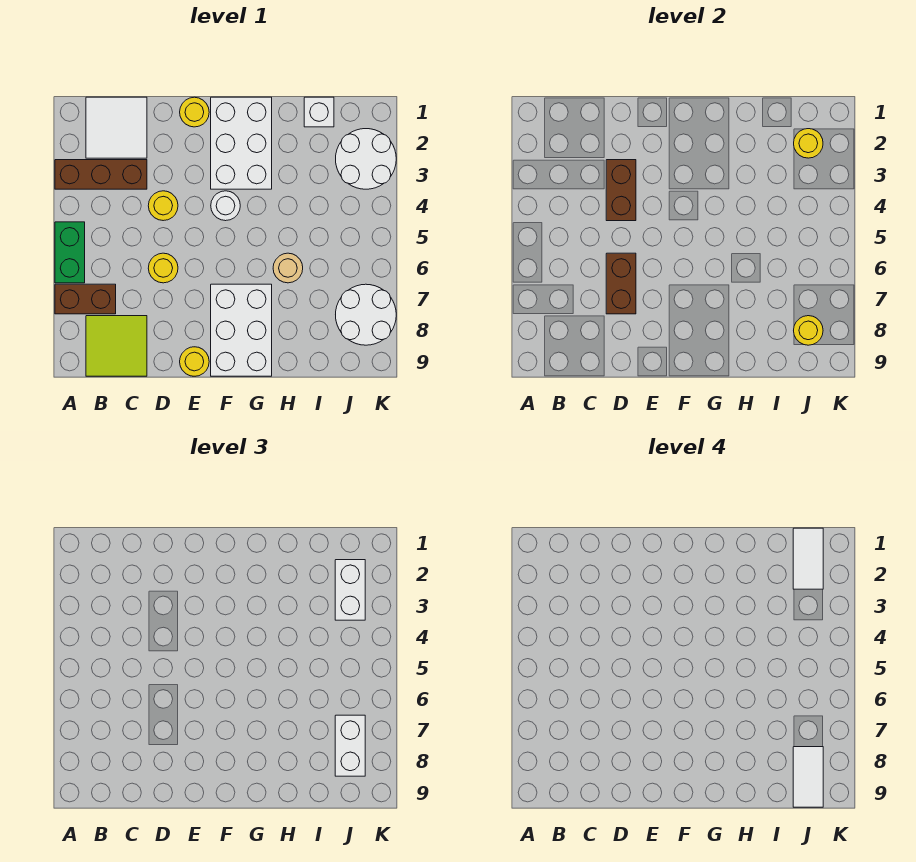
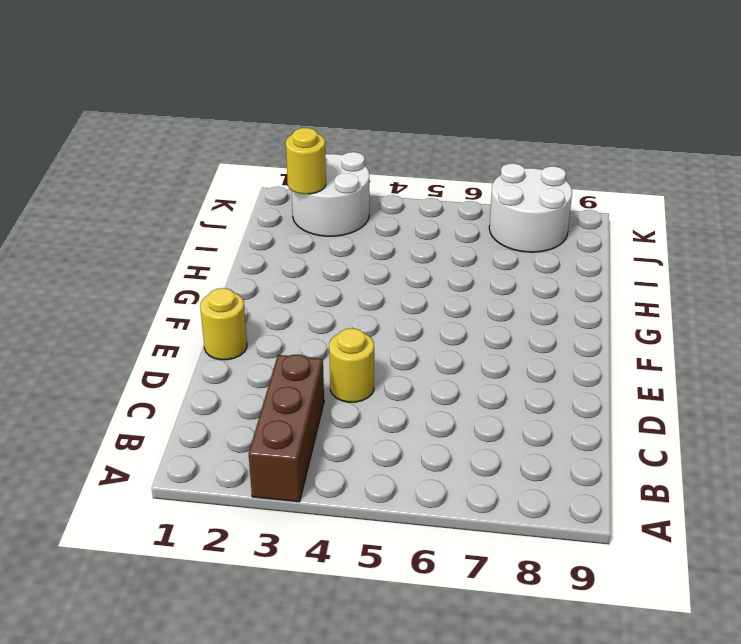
none -> green brick A5:A6 level 1
none -> brown brick A7:B7 level 1
none -> white tile B1:C2 level 1

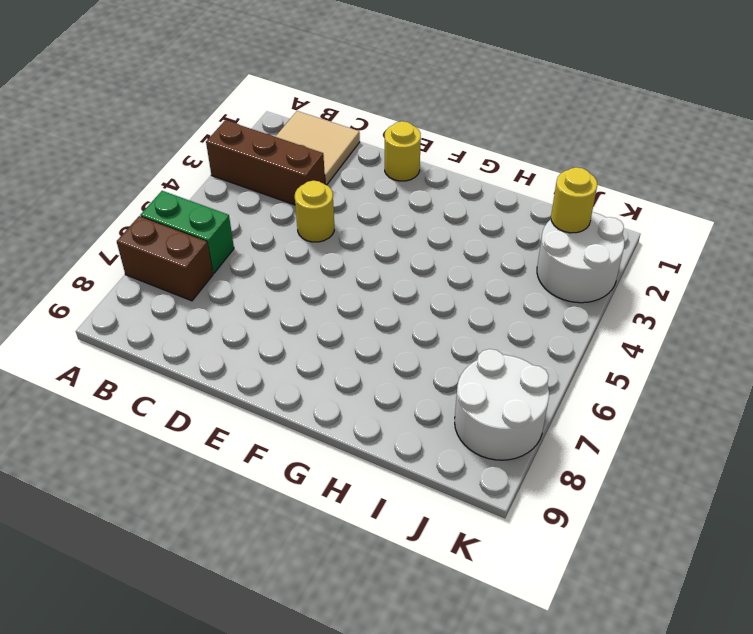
green brick A6:B6 level 1 -> green brick A5:A6 level 1
tan tile B1:C2 level 1 -> white tile B1:C2 level 1
none -> lime tile B8:C9 level 1
none -> yellow round brick D6 level 1
none -> yellow round brick E9 level 1

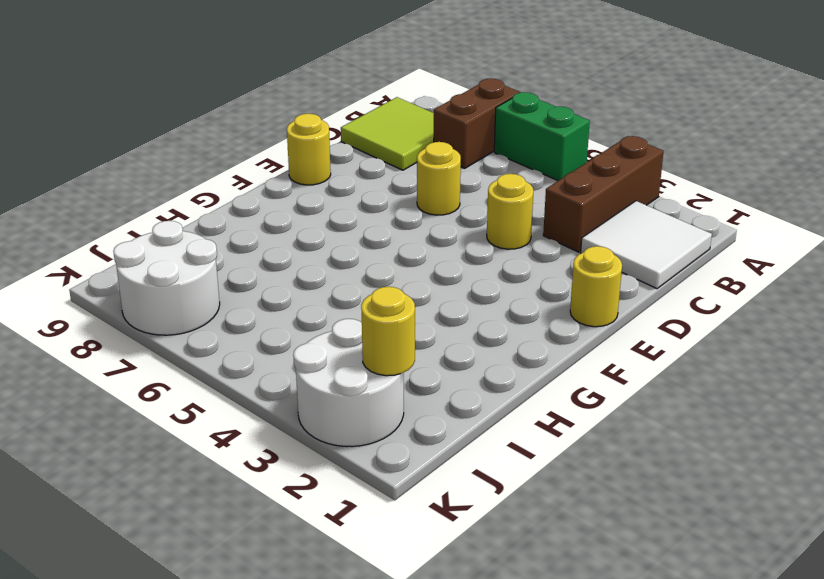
none -> white brick F1:G3 level 1
none -> white round brick F4 level 1
none -> white brick F7:G9 level 1

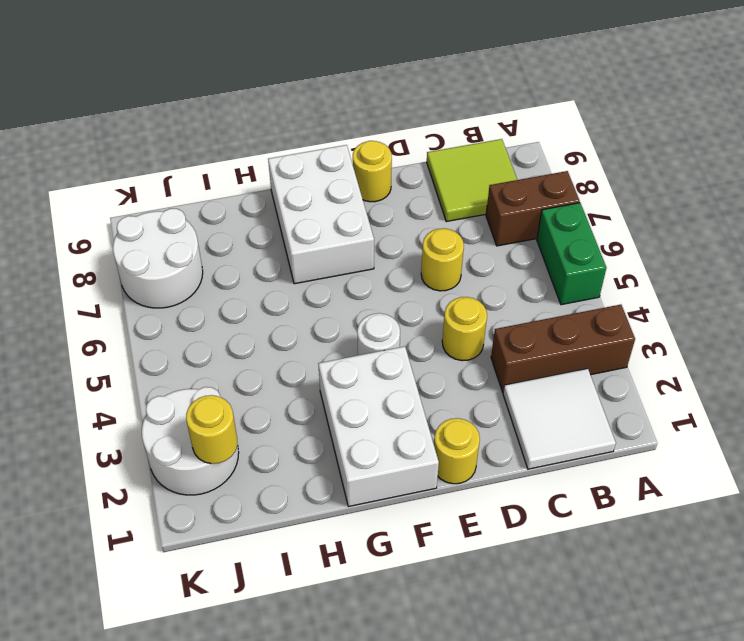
none -> tan round brick H6 level 1
none -> white brick I1 level 1
none -> brown brick D3:D4 level 2

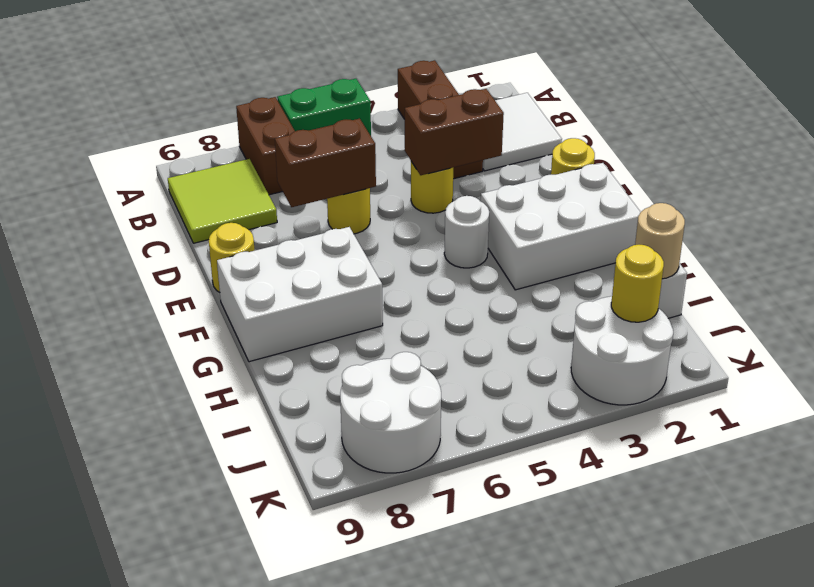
tan round brick I1 level 2 -> tan round brick H6 level 1
none -> yellow round brick J8 level 2
none -> white brick J2:J3 level 3
none -> white brick J7:J8 level 3

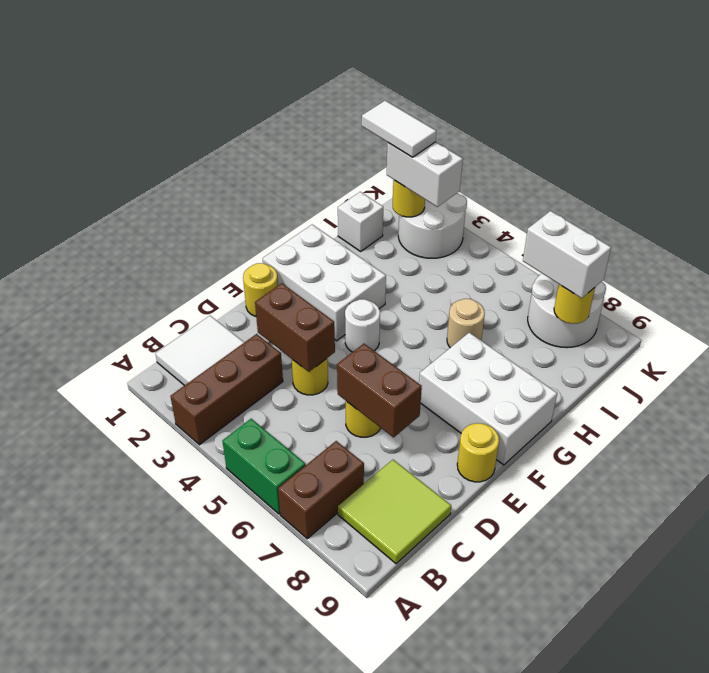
none -> white tile J8:J9 level 4

